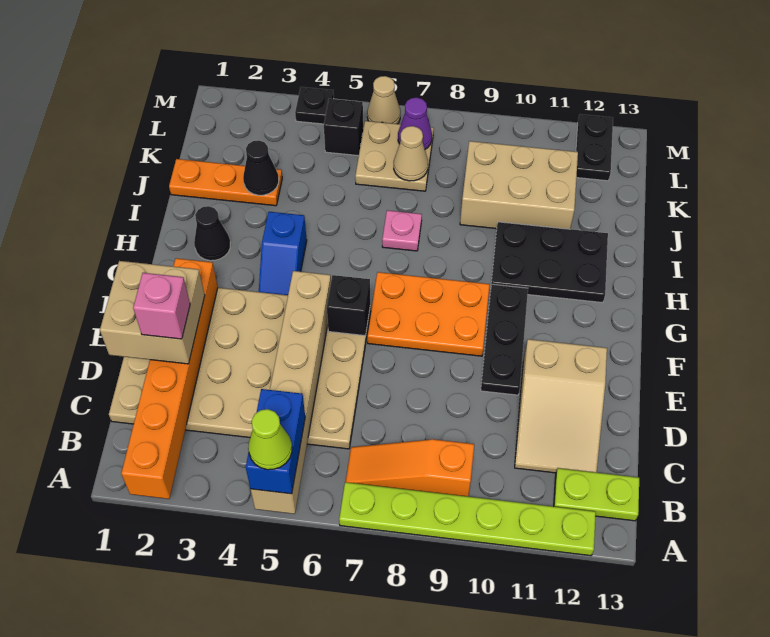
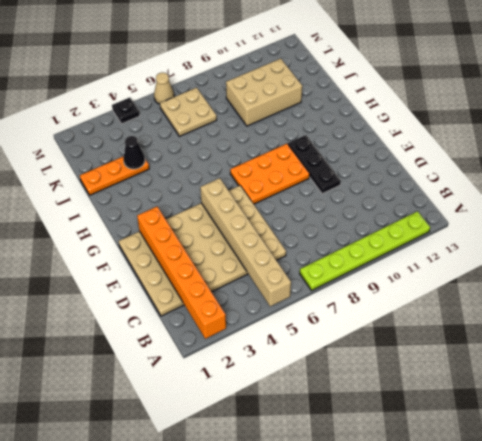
none -> orange slope B7:B9 level 1 top 9
none -> lime plate B12:B13 level 1
none -> tan slope C11:E12 level 1 top E

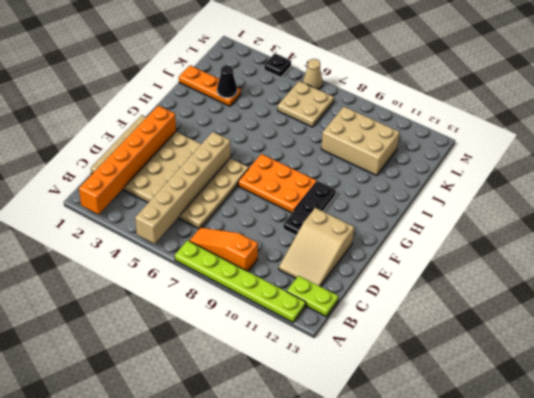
none -> blue slope G4:H4 level 1 top H
none -> black cone H2 level 1
none -> black plate H10:I12 level 1

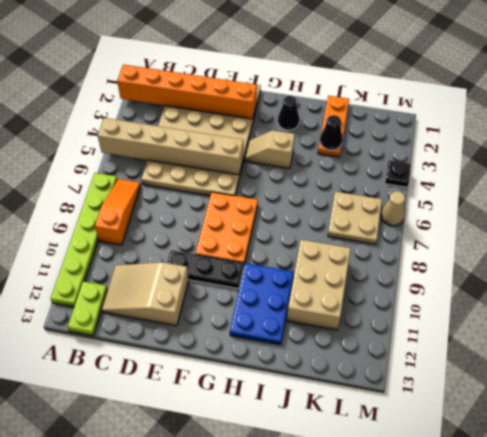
tan slope G4:H4 level 1 top H -> blue slope G4:H4 level 1 top H
blue plate H10:I12 level 1 -> black plate H10:I12 level 1
none -> pink plate I7 level 1
none -> black brick L5 level 1
none -> black plate L12:M12 level 1

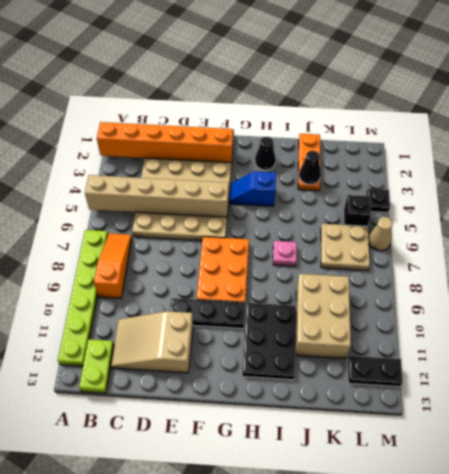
none -> black brick F6 level 2
none -> tan cone K7 level 2
none -> purple cone L7 level 2

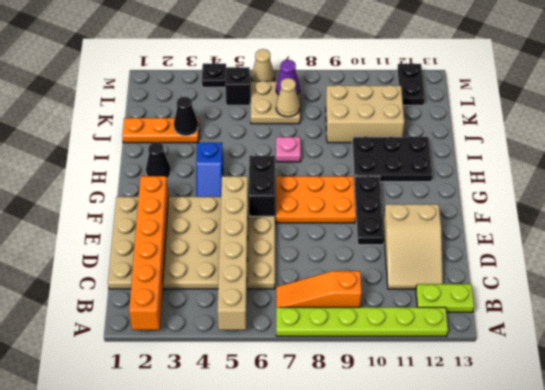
black brick F6:G6 level 2 -> black brick F6 level 2
none -> blue brick A5:B5 level 3
none -> tan brick D1:E2 level 3
none -> lime cone A5 level 4

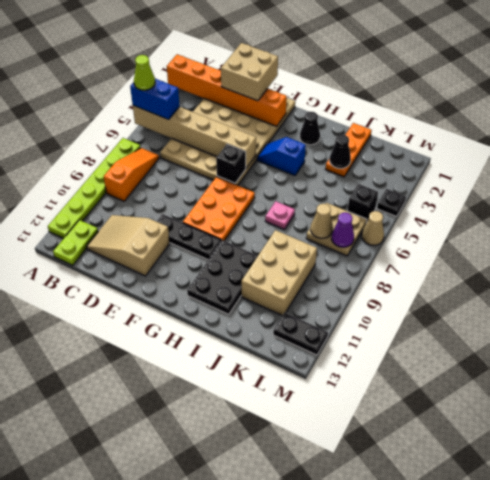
none -> pink brick D2 level 4

